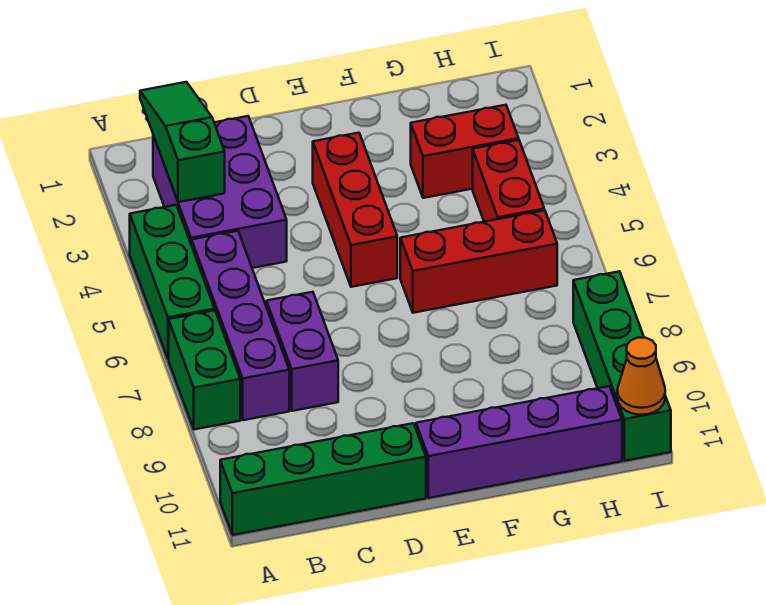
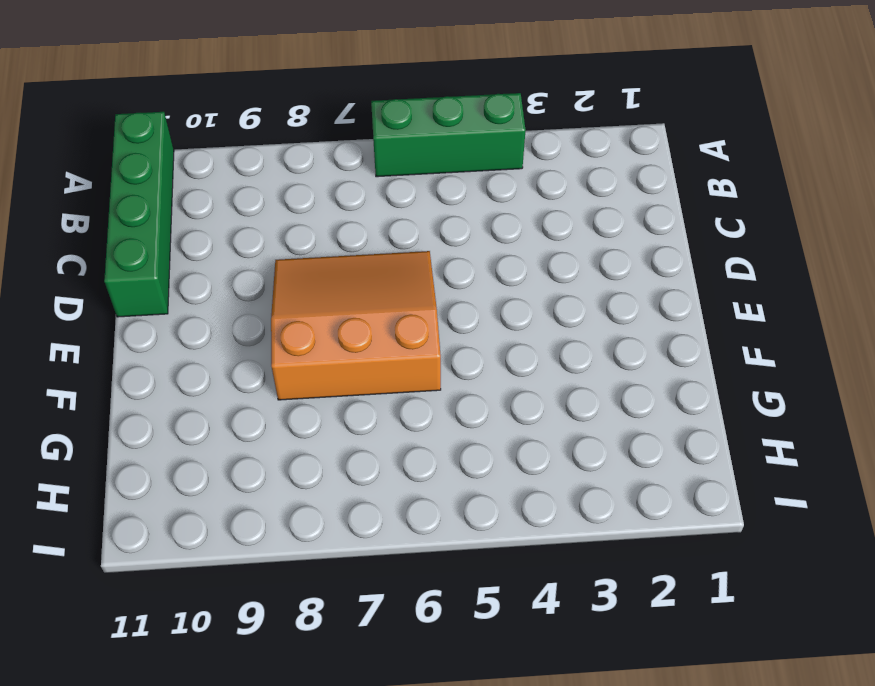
orange slope D6:F8 level 1 top F -> red brick F6:H6 level 1
none -> green brick A7:A8 level 1
none -> purple brick B2:C4 level 1
none -> purple brick B5:B8 level 1

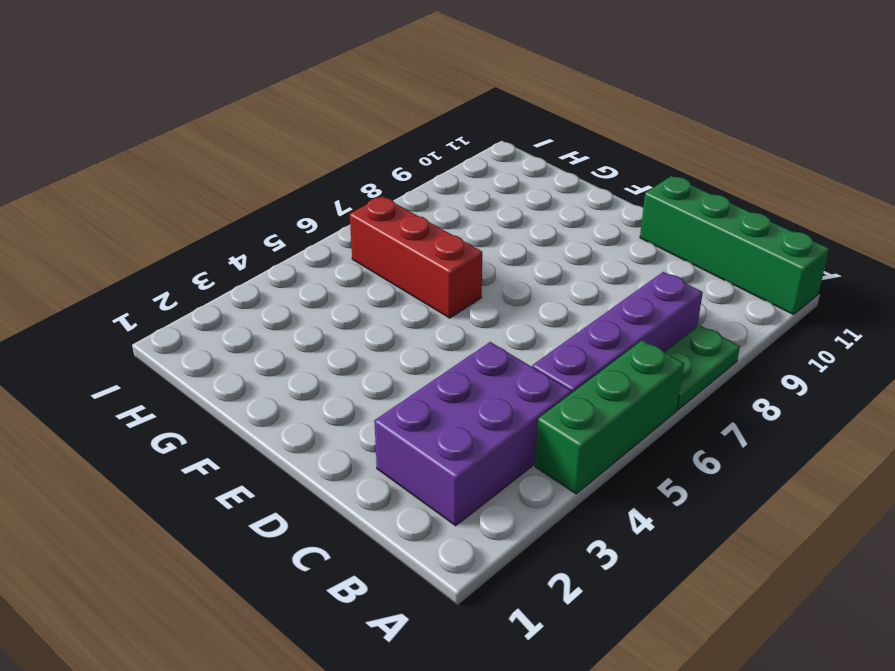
green plate A7:A8 level 1 -> green brick A7:A8 level 1
none -> purple brick C7:C8 level 1
none -> red brick E3:E5 level 1
none -> purple brick E11:H11 level 1

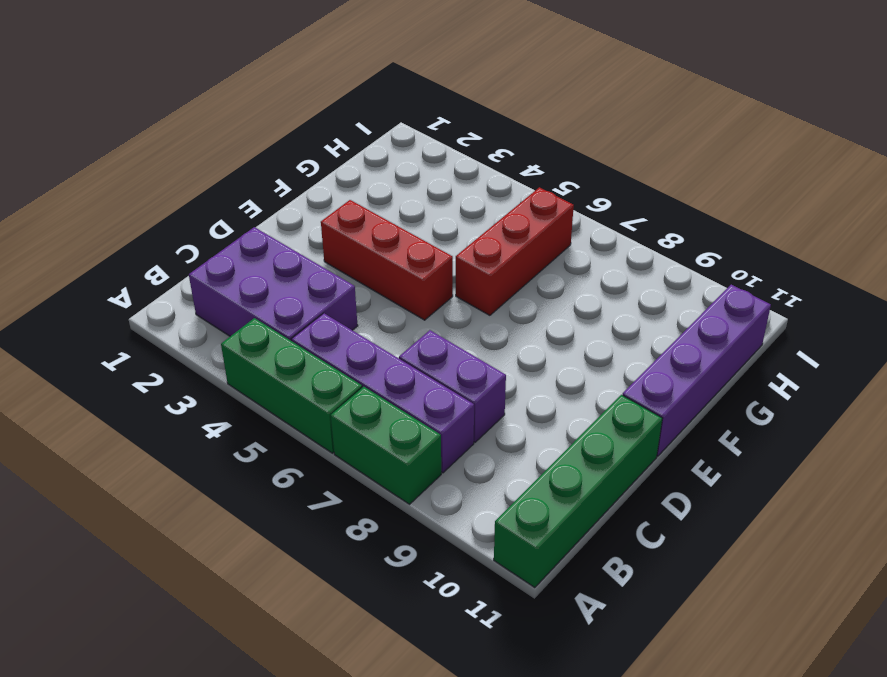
none -> red brick G3:H3 level 1
none -> red brick H4:H5 level 1
none -> green brick I8:I11 level 1

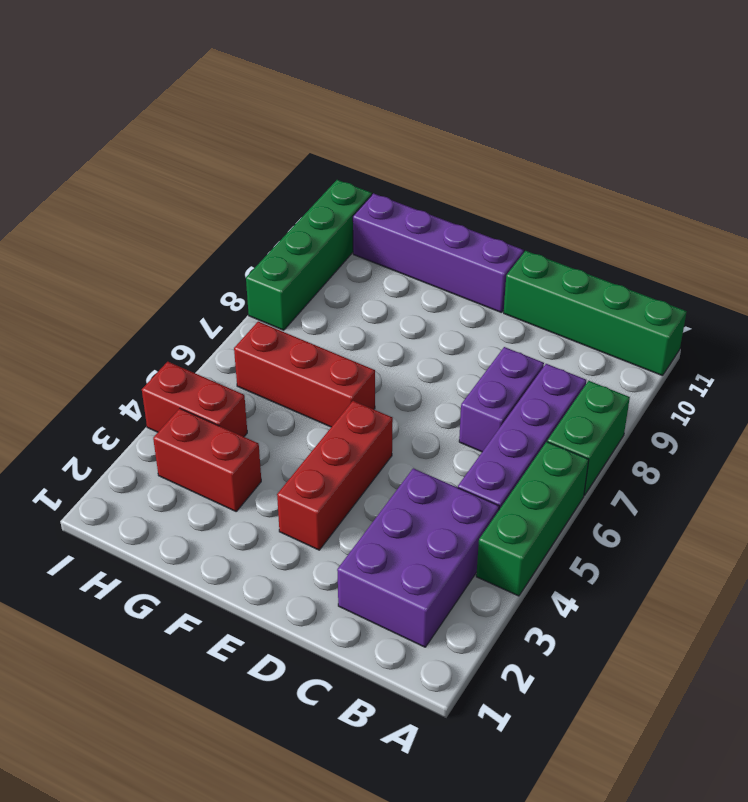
red brick H4:I4 level 1 -> red brick H4:H5 level 1
none -> green slope B1:B3 level 2 top 3
none -> orange cone I11 level 2

